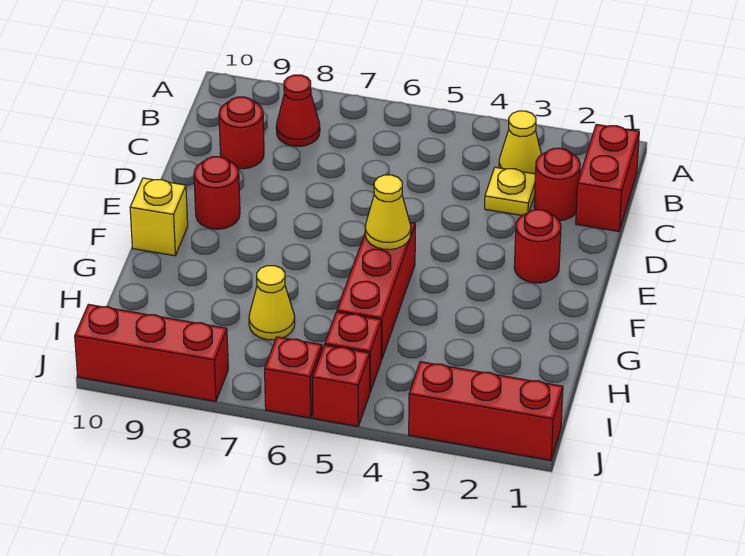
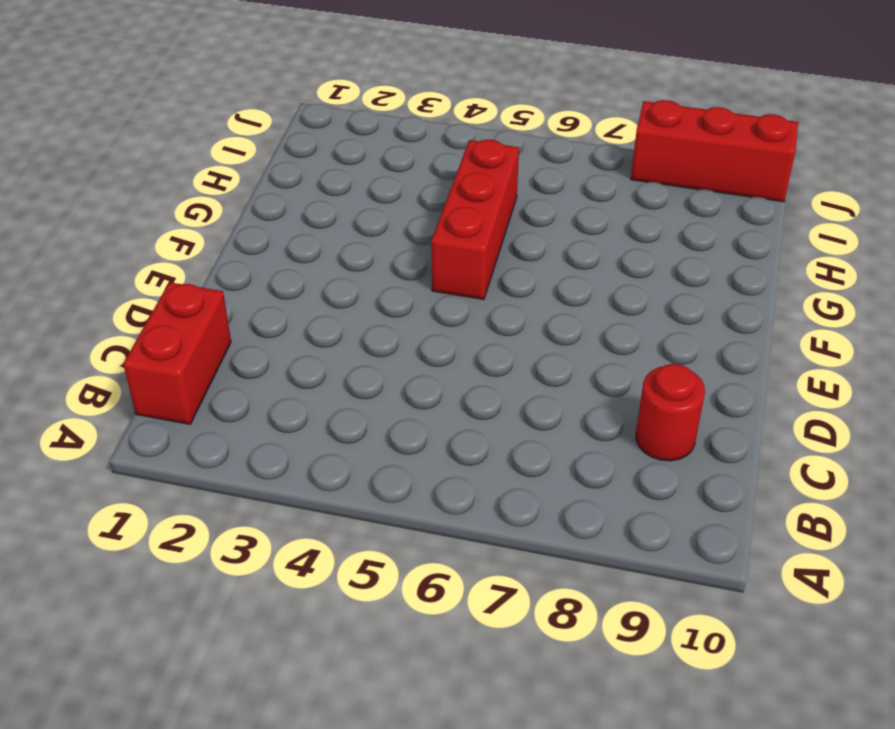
none -> yellow cone B3 level 1
none -> red cone B8 level 1
none -> red round brick C2 level 1

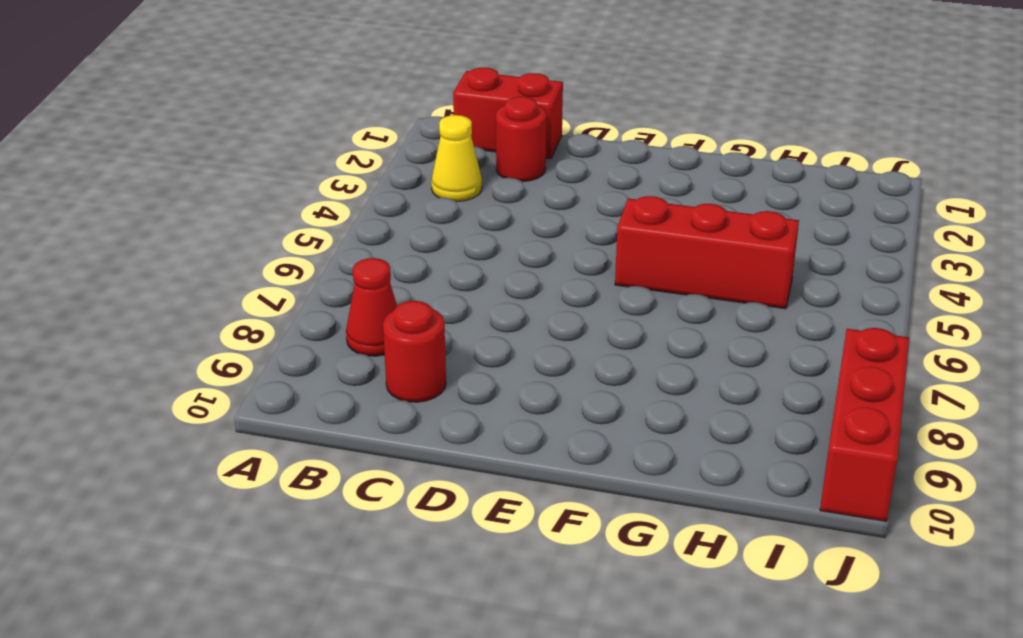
none -> yellow plate C3 level 1
none -> red round brick E2 level 1
none -> red round brick E9 level 1

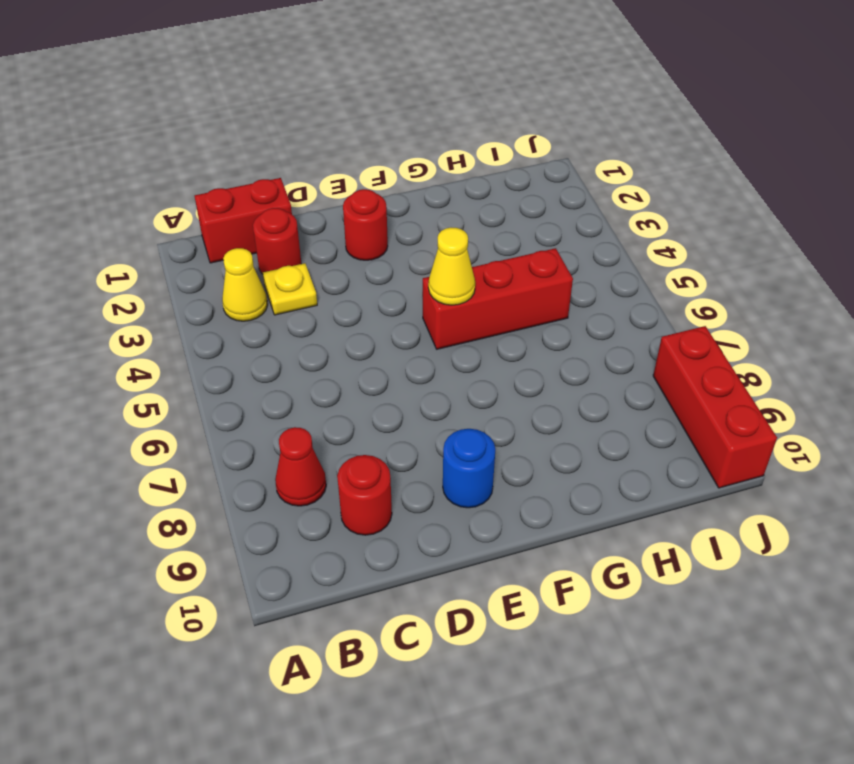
blue round brick E9 level 1 -> red round brick E9 level 1
none -> yellow brick F10 level 1
none -> yellow cone H7 level 1
none -> red brick I5 level 1

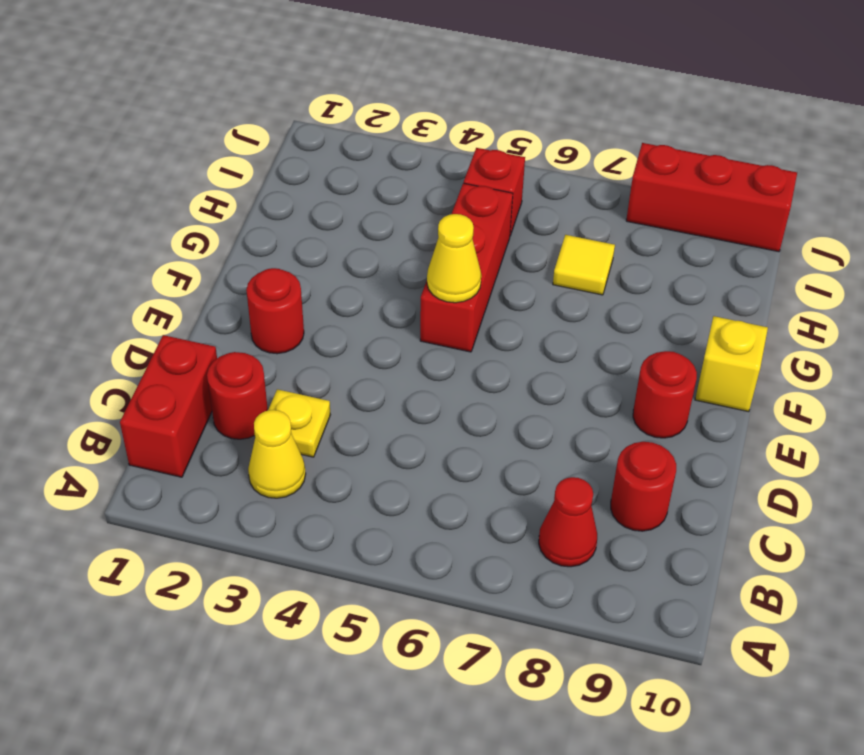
yellow tile H7 level 1 -> yellow cone H7 level 1
none -> red brick J1:J3 level 1
none -> red brick J5 level 1
none -> red brick J6 level 1

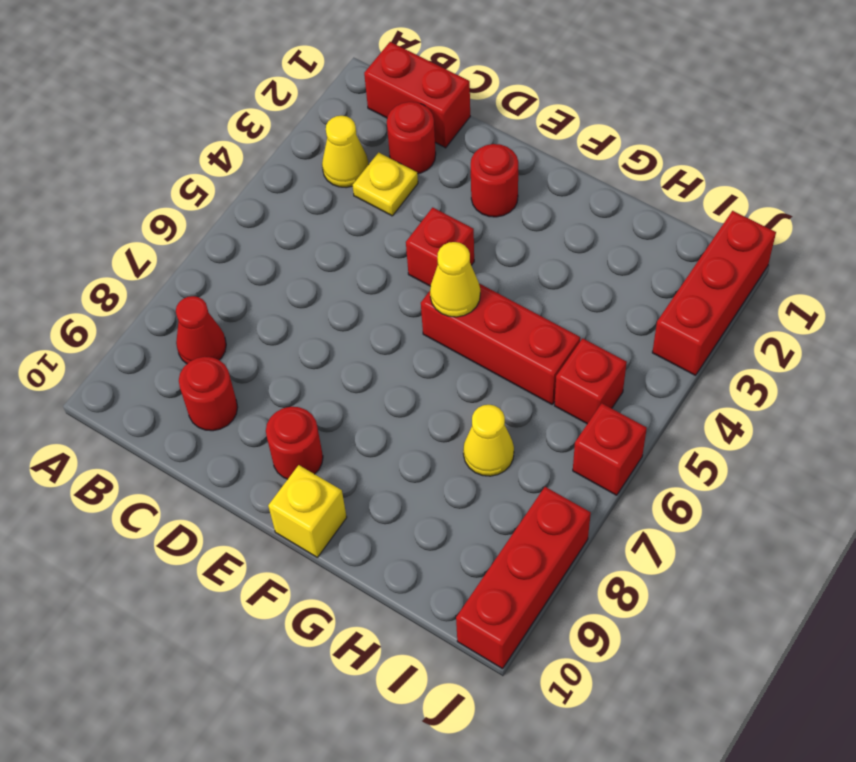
red brick E4 level 1 -> red brick J5 level 1

